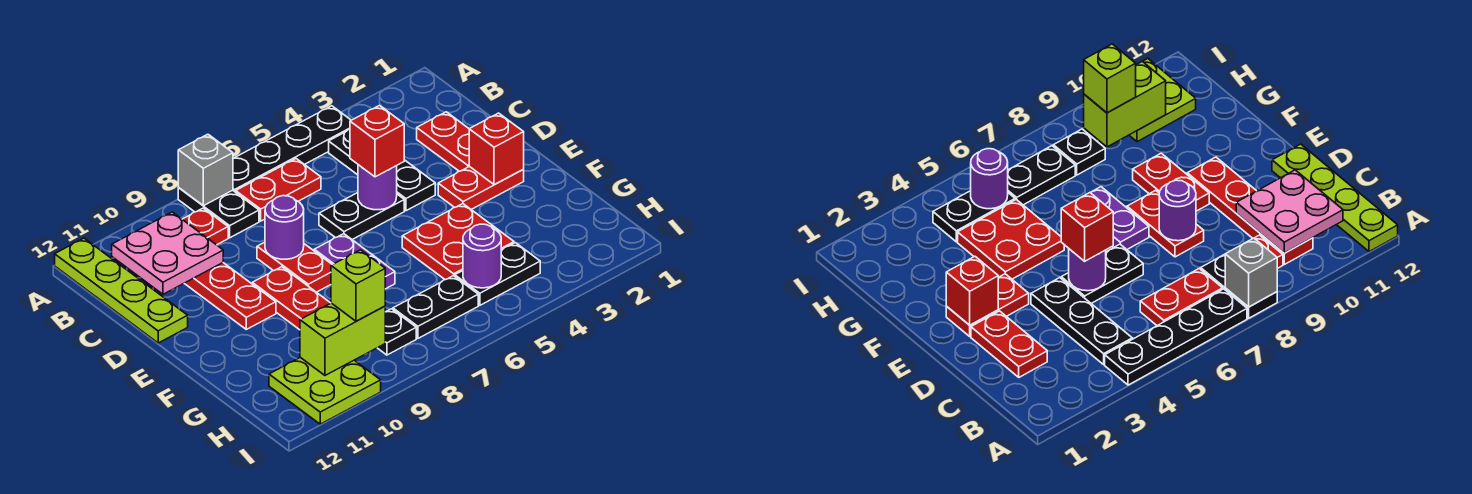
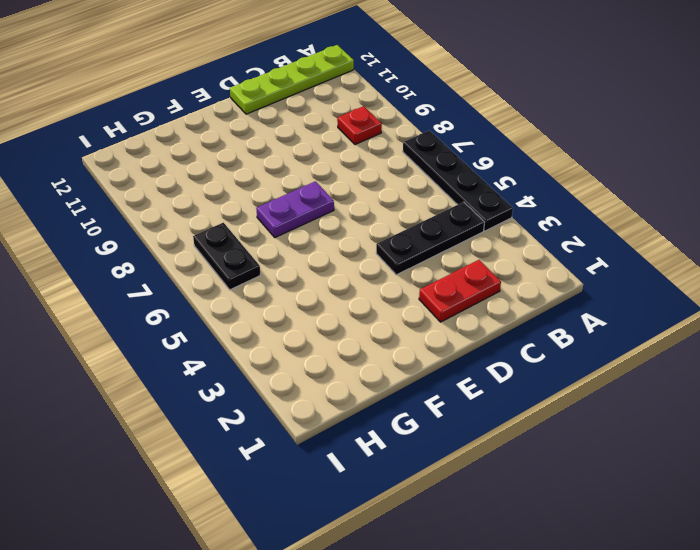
none -> black plate A8:B8 level 1
none -> red plate B6:B7 level 1
none -> red plate B10:E10 level 1

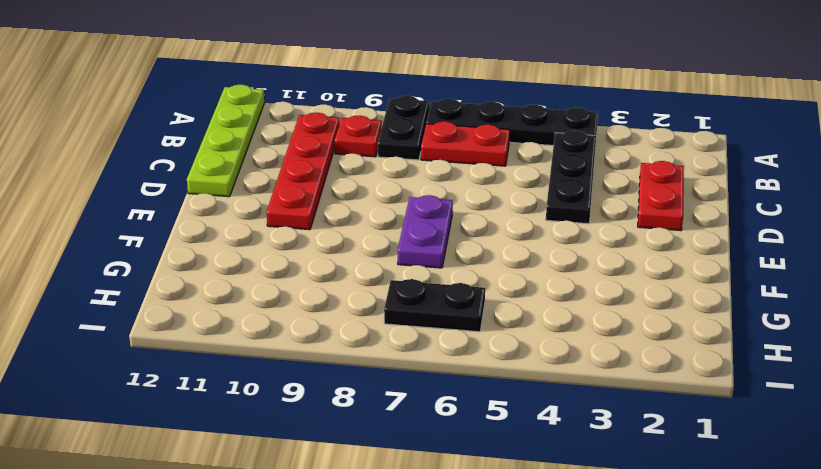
none -> black plate D5:D6 level 1
none -> red plate D8:E8 level 1
none -> red plate E2:E3 level 1

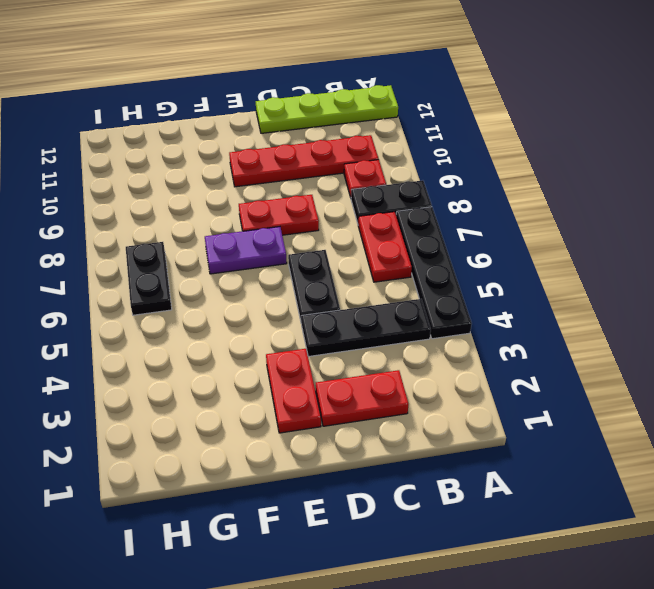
none -> red plate E9:F9 level 1
none -> red plate F4:G5 level 1
none -> black plate H4:H5 level 1

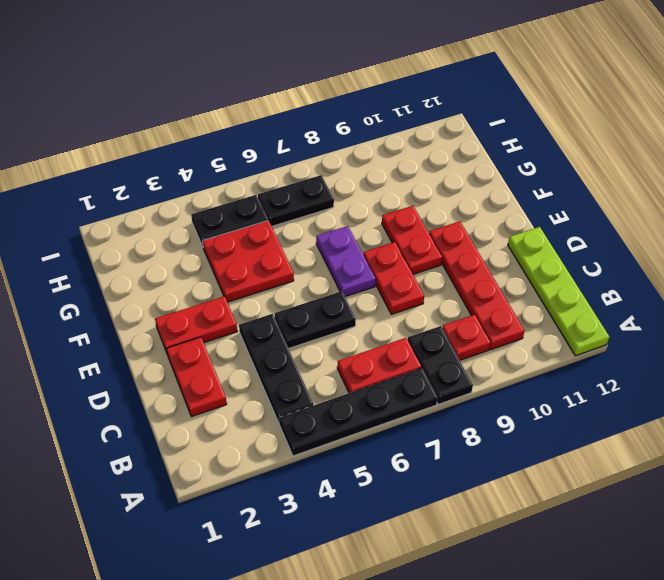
none -> black plate H8 level 1
none -> lime plate H10:I11 level 1
none -> grey brick A8 level 2

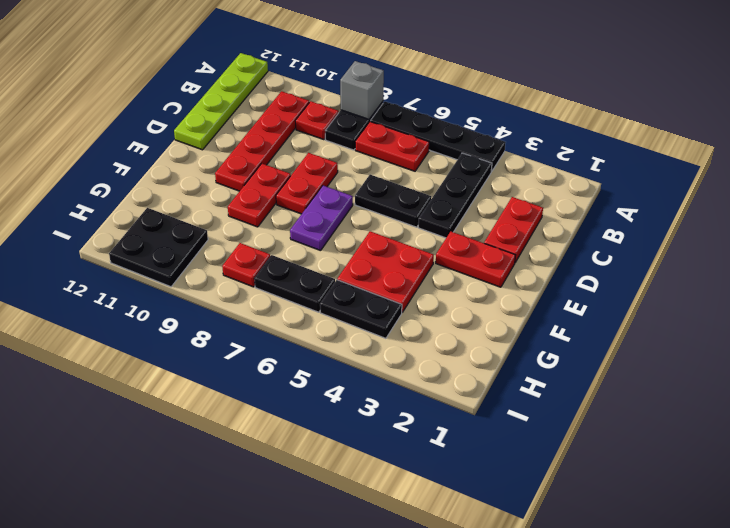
red plate H8 level 1 -> black plate H8 level 1
black plate H10:I11 level 1 -> lime plate H10:I11 level 1
none -> pink plate B10:C11 level 2
none -> purple round brick D5 level 2
none -> purple round brick D8 level 2

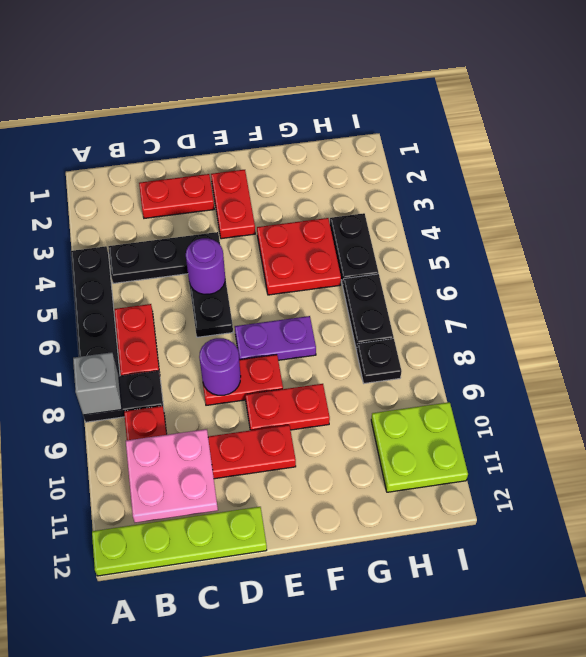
none -> red brick E2 level 2
none -> purple round brick H5 level 2
none -> lime brick H9:H10 level 2

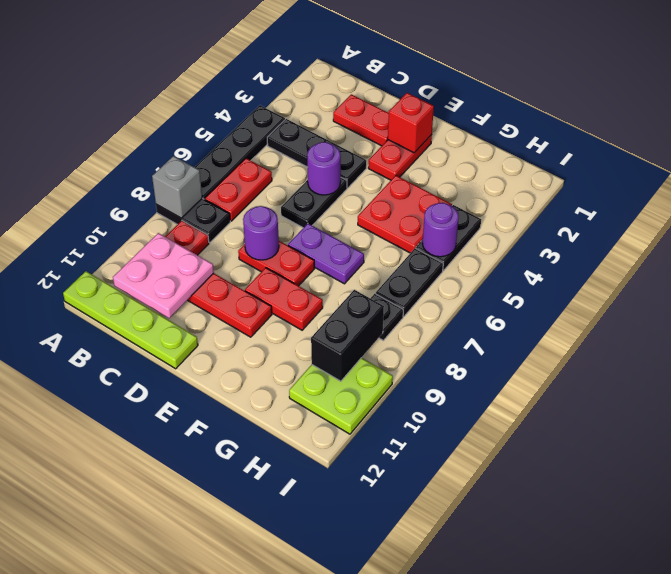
black brick H9:H10 level 2 -> lime brick H9:H10 level 2
none -> red brick D5 level 3
none -> lime brick H9 level 3

